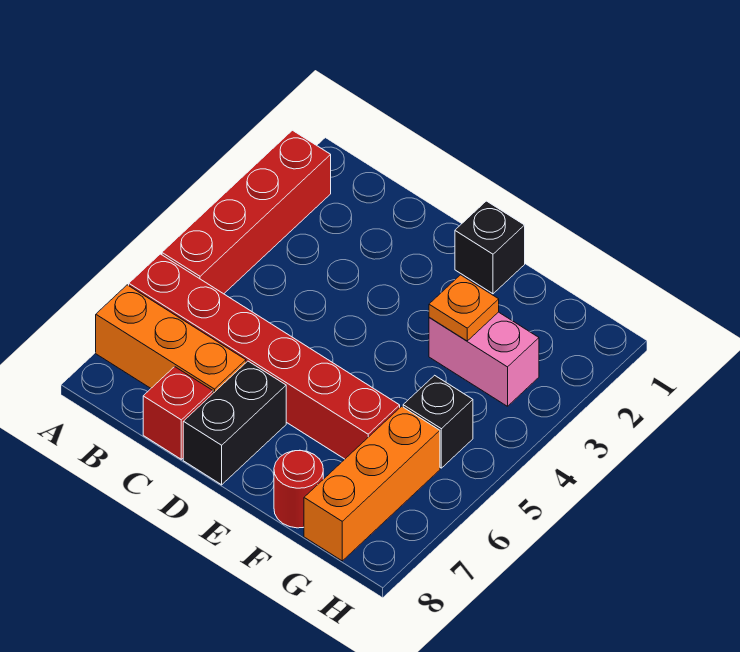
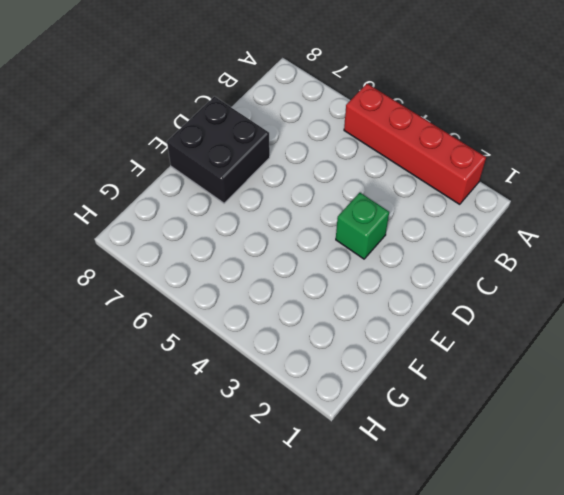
green brick D3 level 1 -> none
black brick D7:E8 level 1 -> black brick D7:D8 level 1
none -> red brick A6:F6 level 1
none -> orange brick A7:C7 level 1

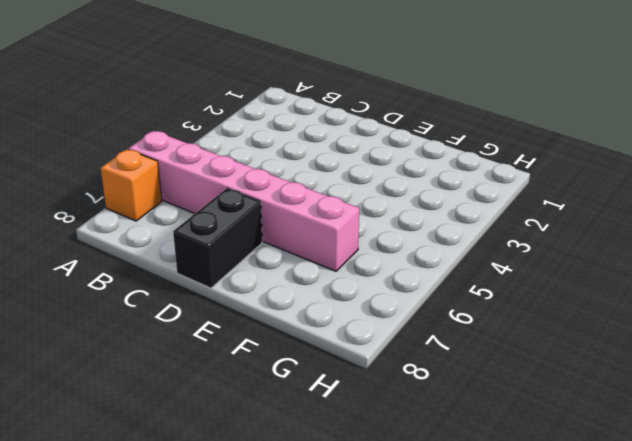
pink brick A6:F6 level 1 -> red brick A6:F6 level 1
orange brick A7 level 1 -> orange brick A7:C7 level 1
none -> red brick A2:A5 level 1
none -> red brick C8 level 1

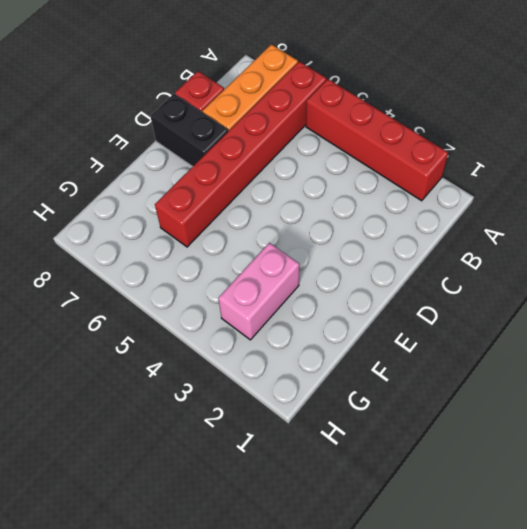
none -> black brick E1 level 1
none -> red round brick F8 level 1

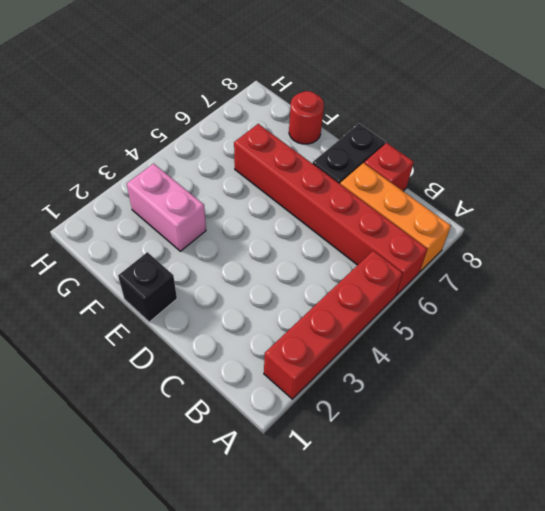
none -> black brick G5 level 1
none -> orange brick G6:G8 level 1

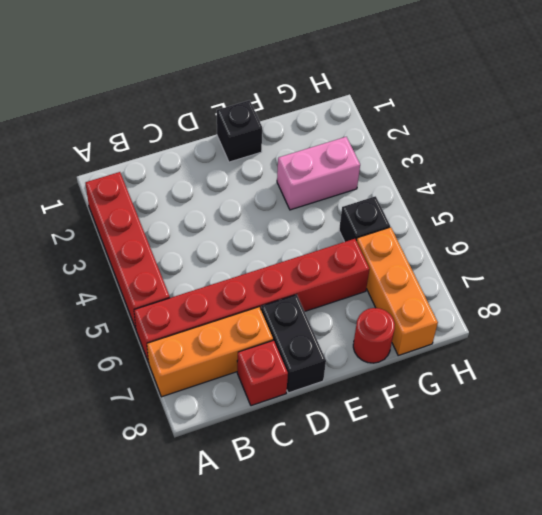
none -> orange plate F3 level 2

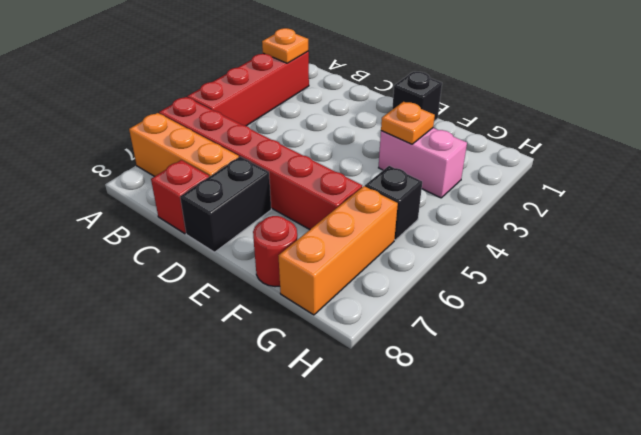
orange plate A2 level 2 -> none

